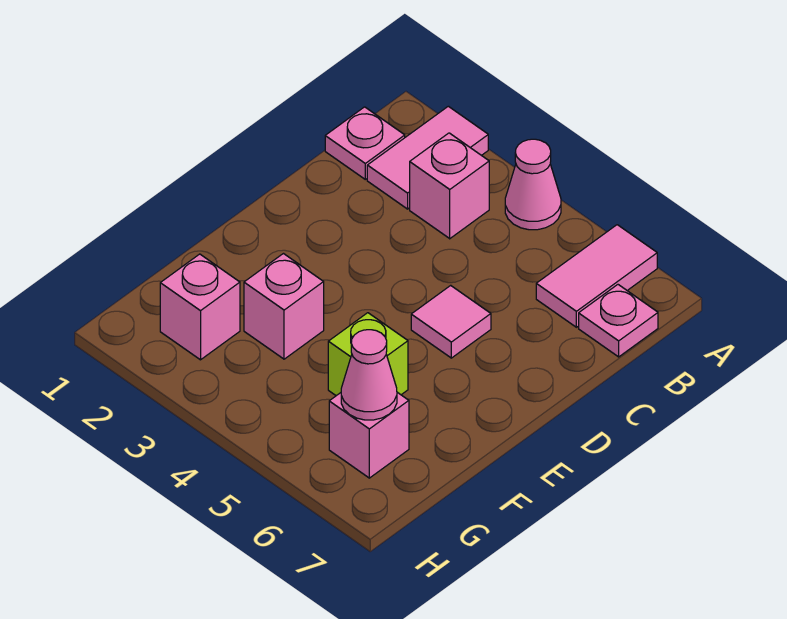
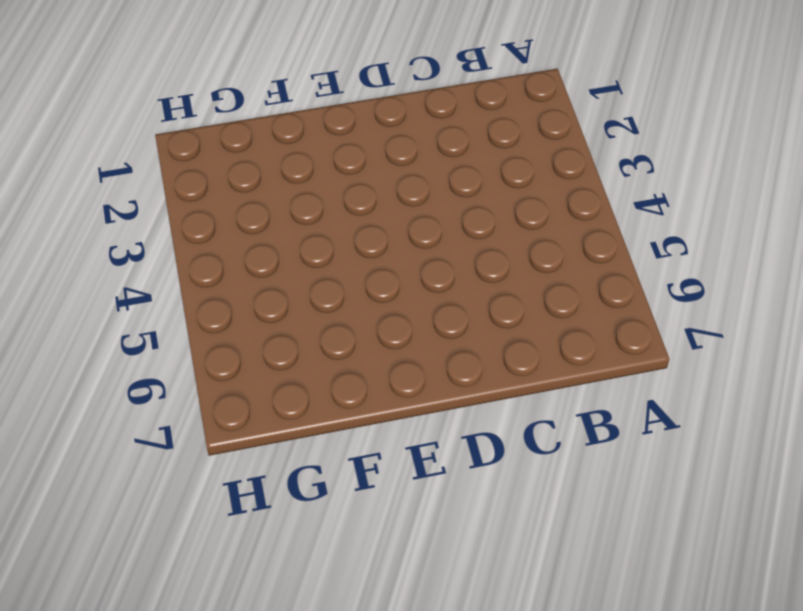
none -> pink tile A2:B2 level 1
none -> pink cone A4 level 1
none -> pink tile A6:B6 level 1

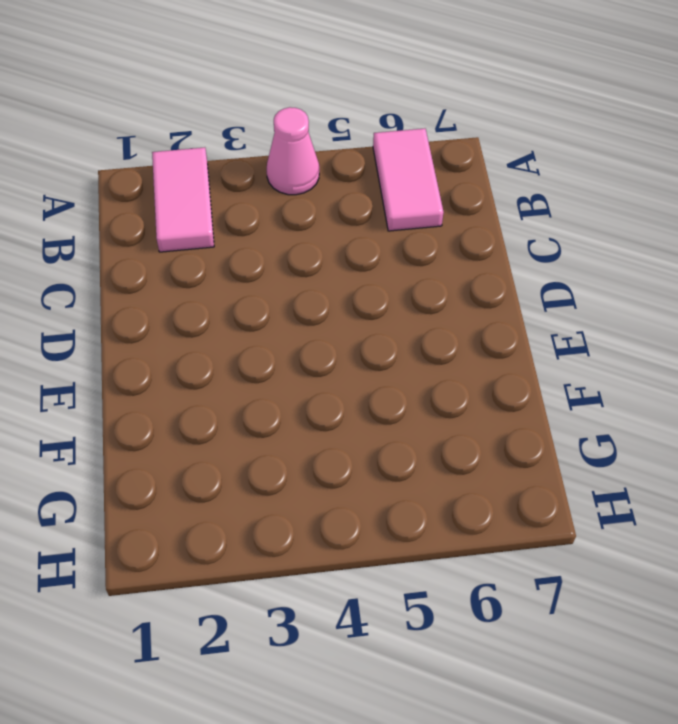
none -> pink plate B1 level 1
none -> pink brick B3 level 1
none -> pink plate B7 level 1

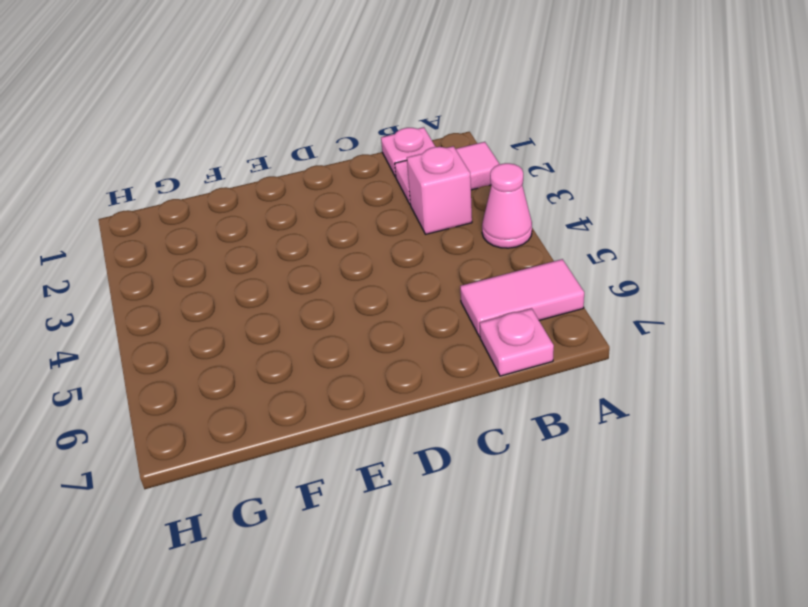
none -> pink tile D5 level 1
none -> pink brick F3 level 1
none -> lime brick F5 level 1

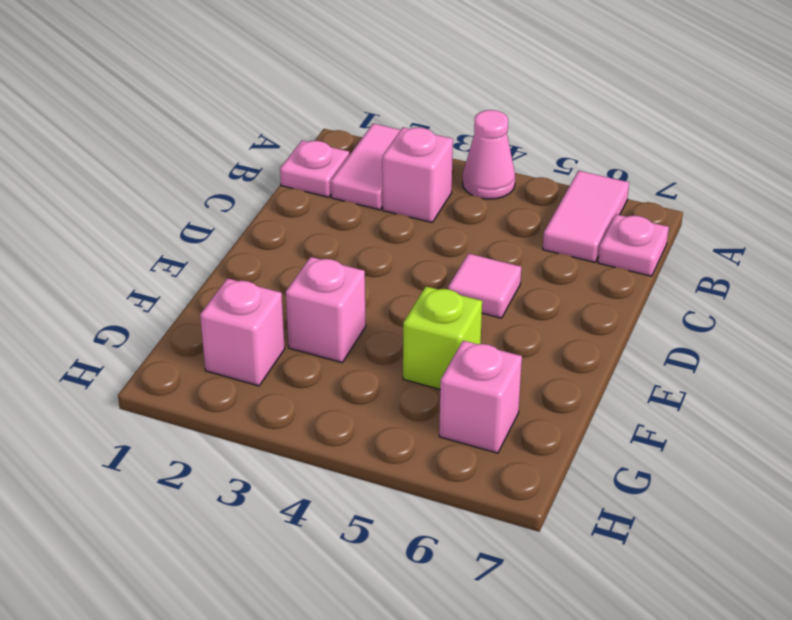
none -> pink cone G6 level 2

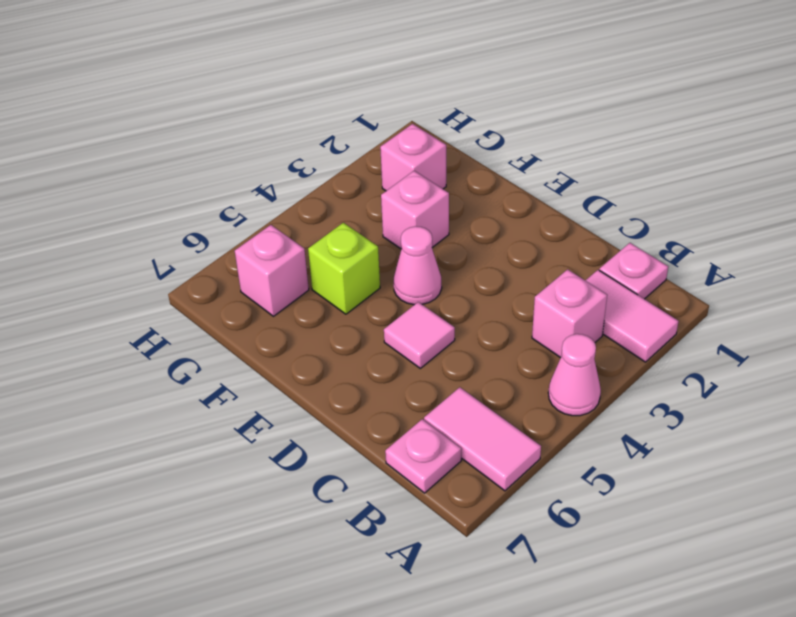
pink cone E4 level 1 -> pink cone G6 level 2

